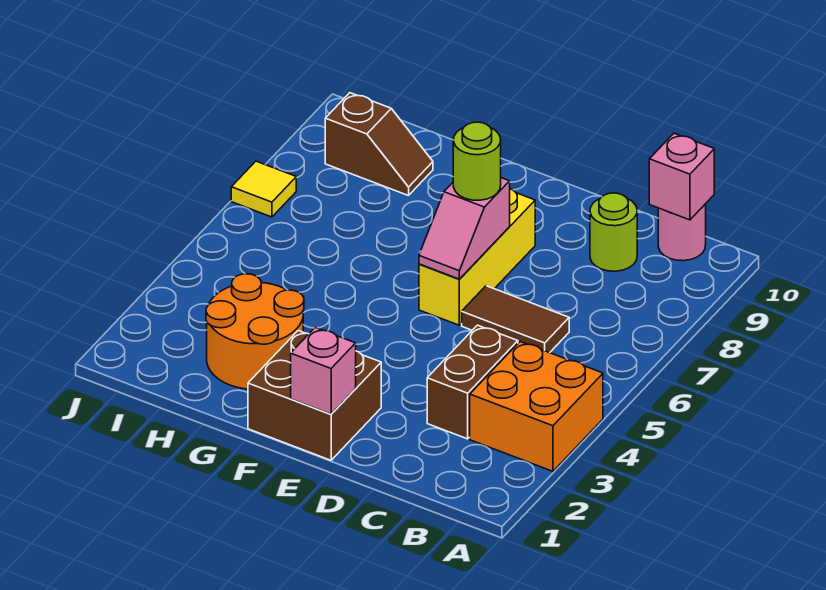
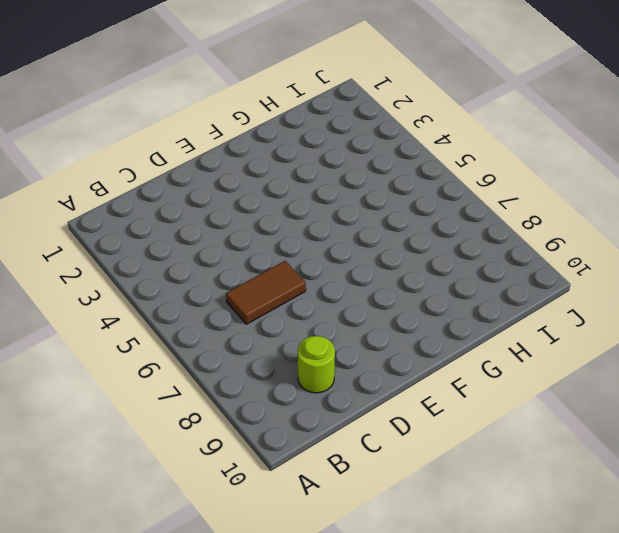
none -> orange brick A3:B4 level 1
none -> pink round brick B10 level 1
none -> brown brick C3:C4 level 1

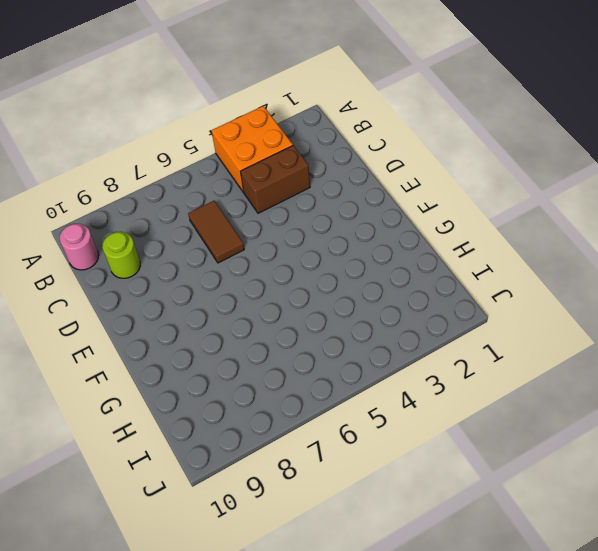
none -> brown brick E1:F2 level 1
none -> yellow brick E6:E8 level 1
none -> orange round brick G2:H3 level 1

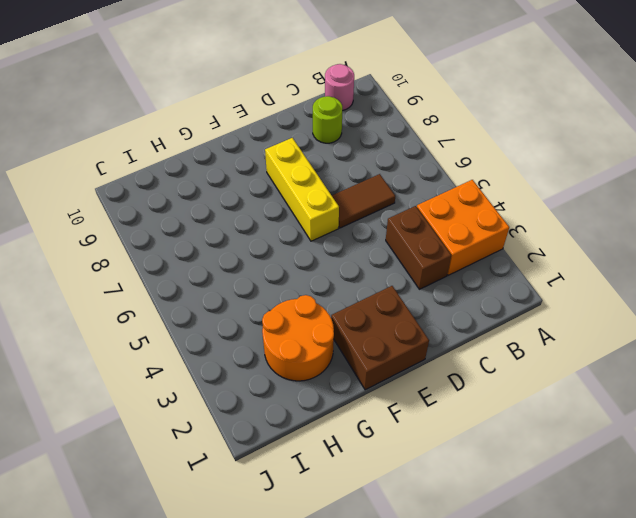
none -> brown slope H9:I9 level 1 top I
none -> yellow tile J7 level 1
none -> pink brick B10 level 2

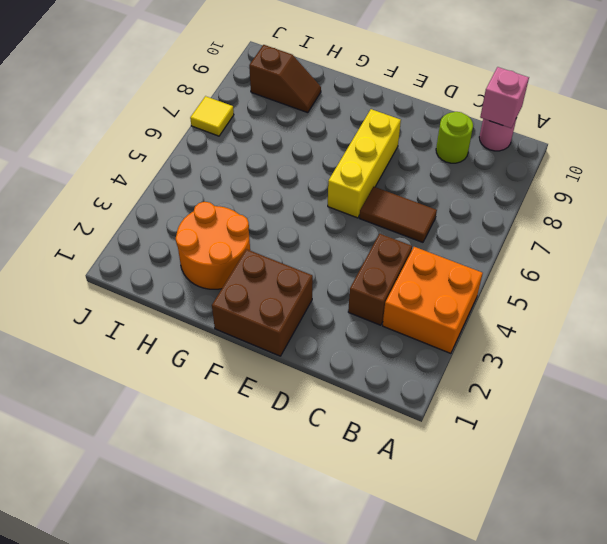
none -> pink brick E1 level 2
none -> pink slope E6:E7 level 2 top 7
none -> lime round brick E7 level 3

